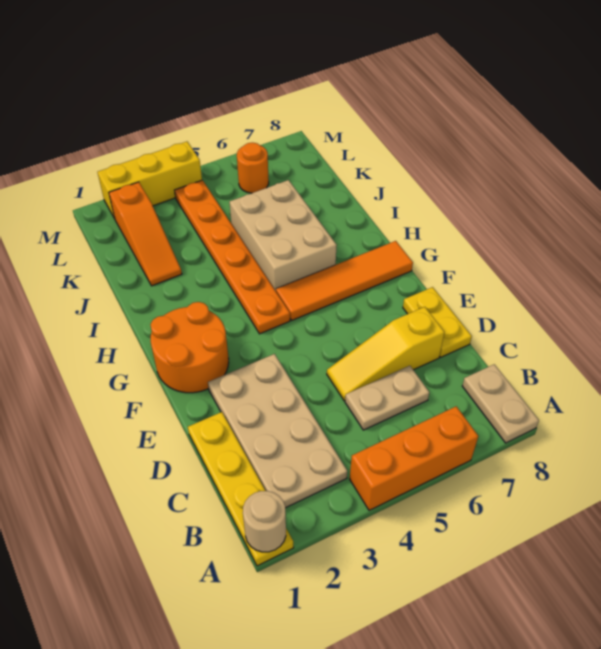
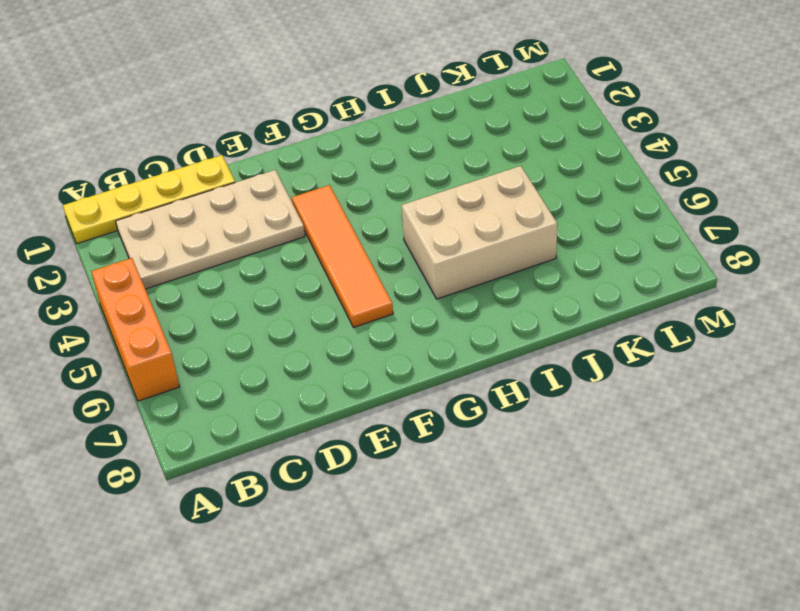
orange tile F3:F6 level 1 -> orange tile G5:G8 level 1
none -> tan plate A8:B8 level 1
none -> tan plate C5:C6 level 1
none -> yellow slope D5:D7 level 1 top 7

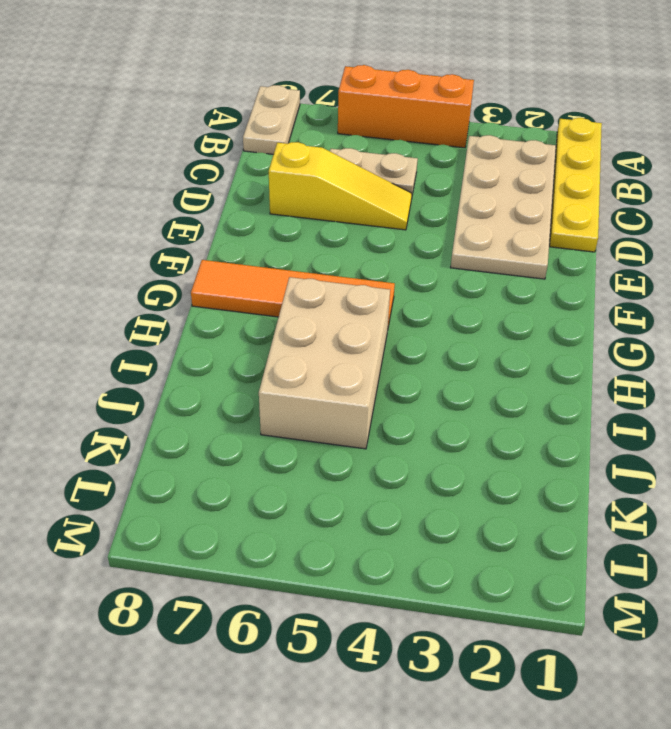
none -> yellow plate D8:E8 level 1
none -> orange round brick F1:G2 level 1
none -> orange plate G4:L4 level 1

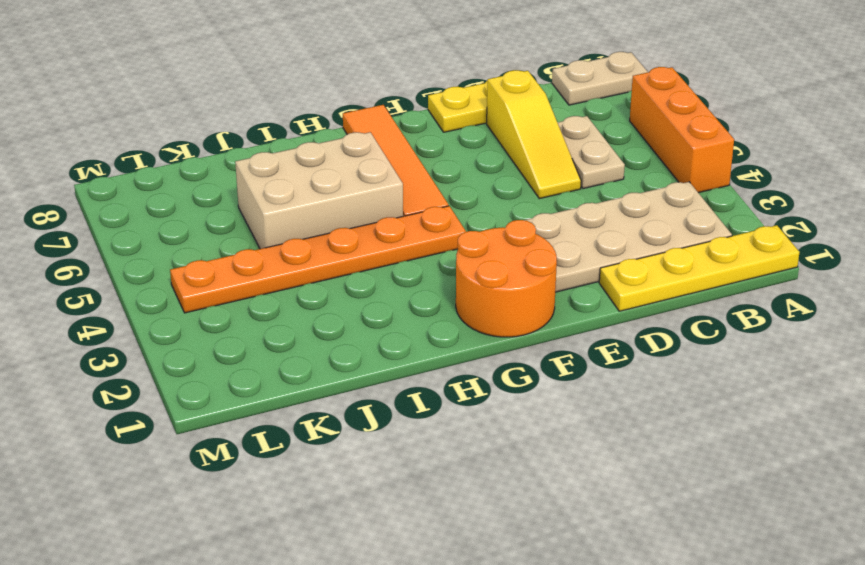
none -> orange slope J2:L2 level 1 top L
none -> orange round brick L6 level 1
none -> yellow brick M2:M4 level 1

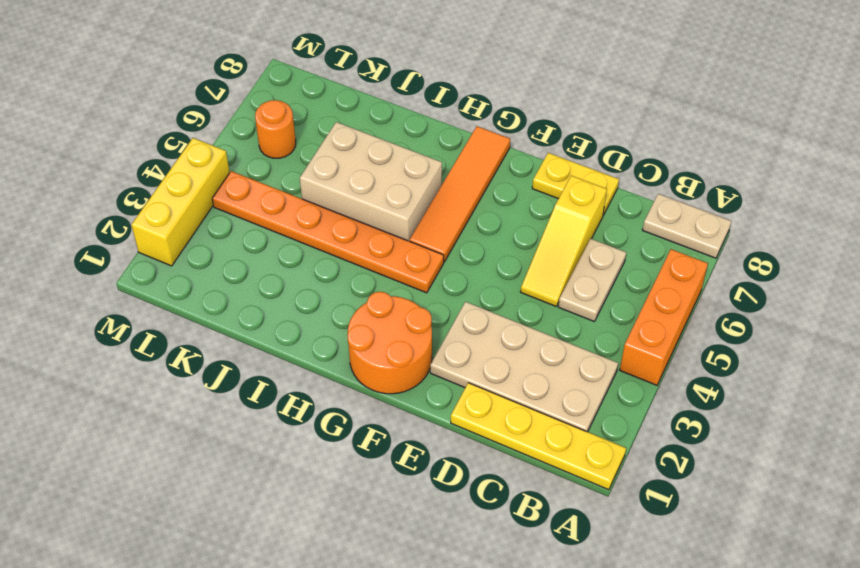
none -> orange slope J2:L2 level 1 top L
none -> tan round brick A1 level 2

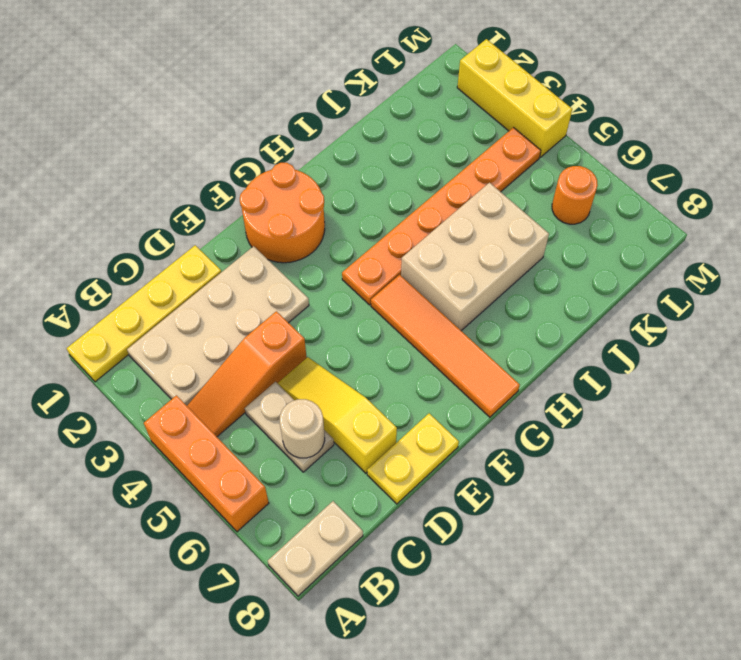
orange slope B4:D4 level 1 top D -> orange slope J2:L2 level 1 top L
tan round brick C6 level 2 -> tan round brick A1 level 2

